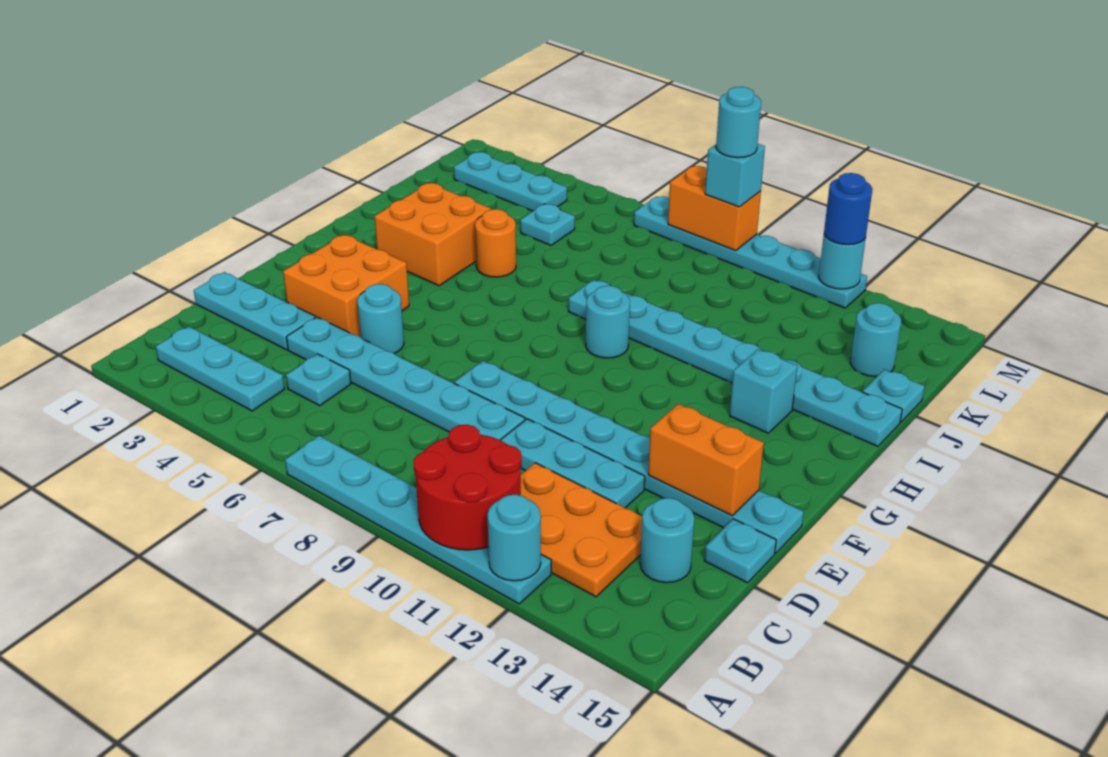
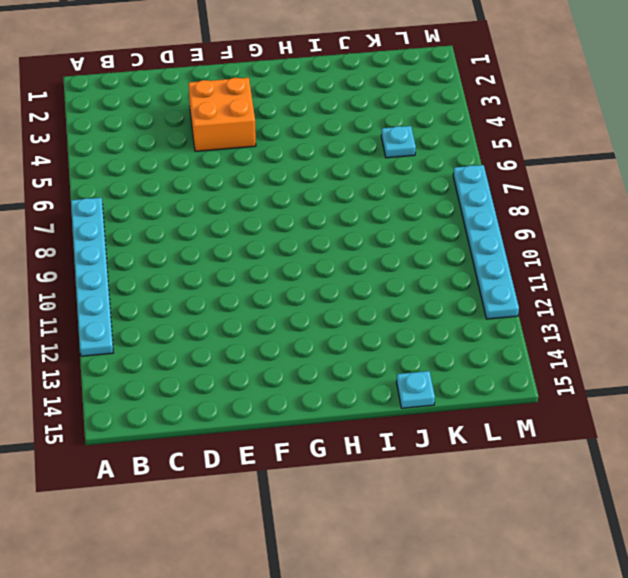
none -> cyan plate B2:B4 level 1
none -> orange plate B11:C13 level 1
none -> cyan plate C5 level 1
none -> cyan round brick C14 level 1

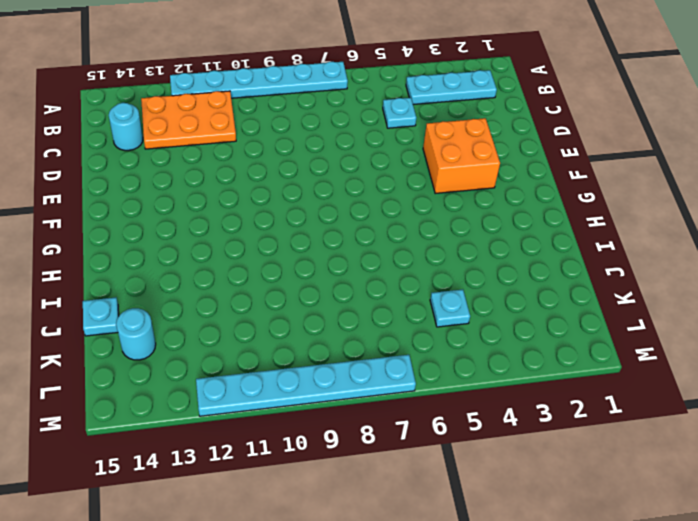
none -> cyan plate D1:D3 level 1
none -> cyan plate D4:D9 level 1
none -> cyan plate D10:D12 level 1
none -> cyan plate D15 level 1

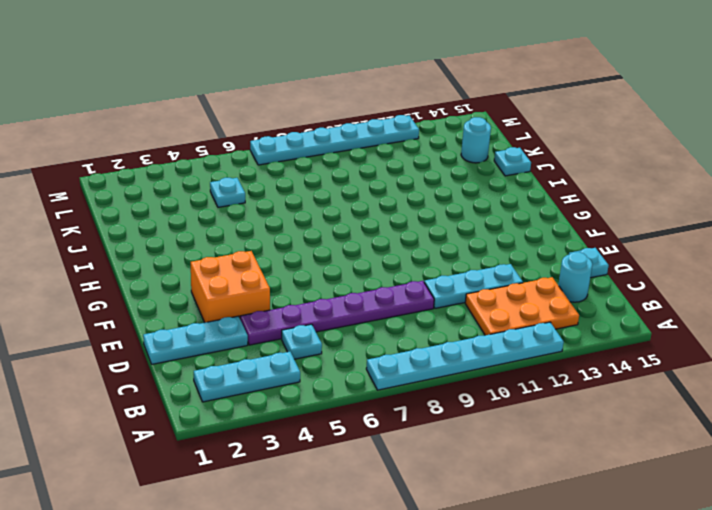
purple plate D4:D9 level 1 -> cyan plate D4:D9 level 1
none -> cyan round brick E5 level 1
none -> cyan plate E8:E15 level 1
none -> orange brick H3:I4 level 1
none -> cyan round brick H9 level 1

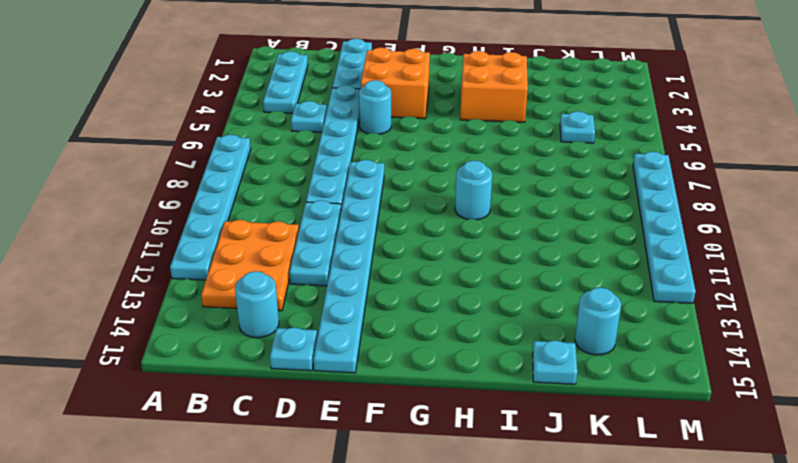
none -> cyan brick H13 level 1
none -> orange round brick I5 level 1
none -> cyan plate I8:I15 level 1
none -> cyan plate L2:L4 level 1

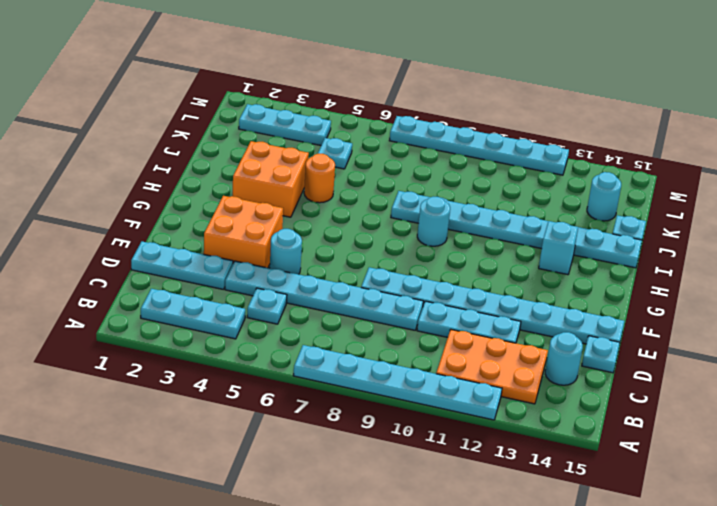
none -> red round brick A10:B11 level 2
none -> cyan round brick A12 level 2
none -> orange brick E13:E14 level 2
none -> orange brick M8:M9 level 2

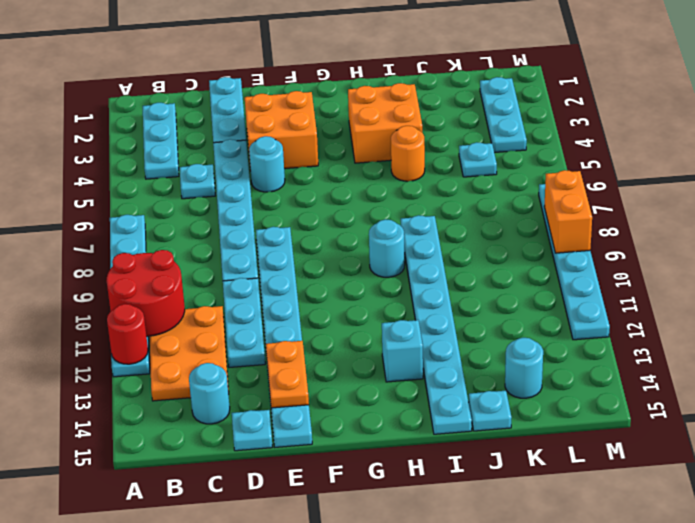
red round brick A12 level 2 -> cyan round brick A12 level 2
orange plate E13:E14 level 2 -> orange brick E13:E14 level 2
none -> cyan round brick M12 level 2
none -> cyan brick M9 level 3
none -> blue round brick M12 level 3
none -> cyan round brick M9 level 4

